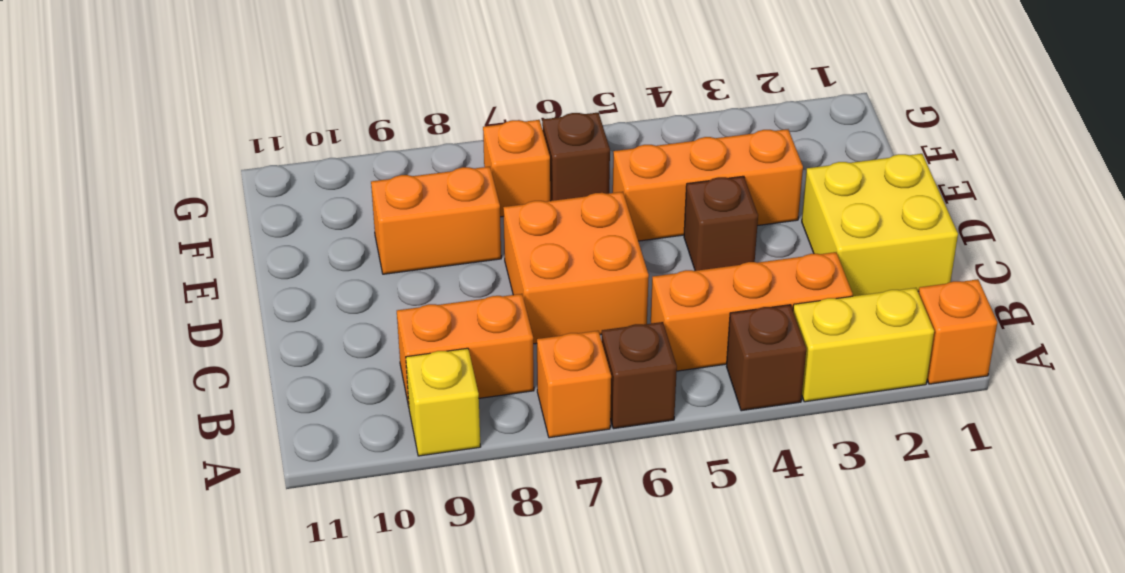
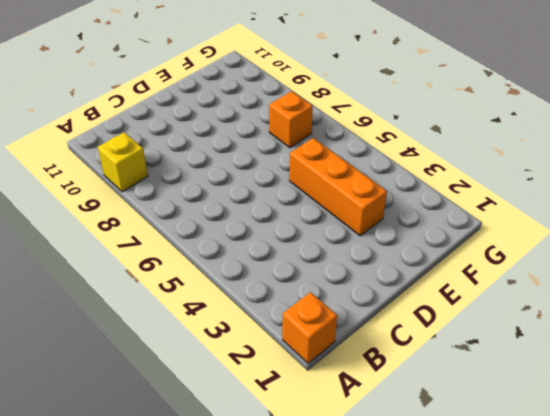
none -> yellow brick A2:A3 level 1
none -> brown brick A4 level 1
none -> brown brick A6 level 1

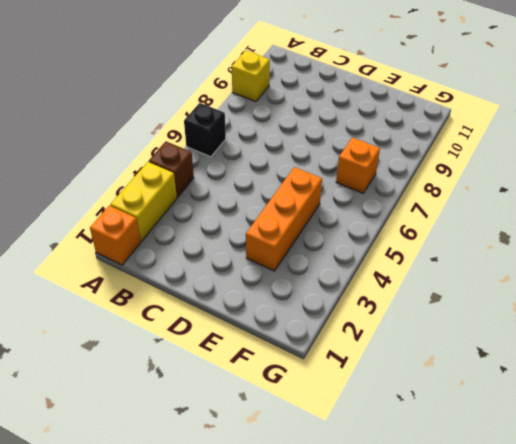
black brick A6 level 1 -> brown brick A6 level 1
none -> orange brick A7 level 1
none -> orange brick B3:B5 level 1
none -> orange brick B8:B9 level 1

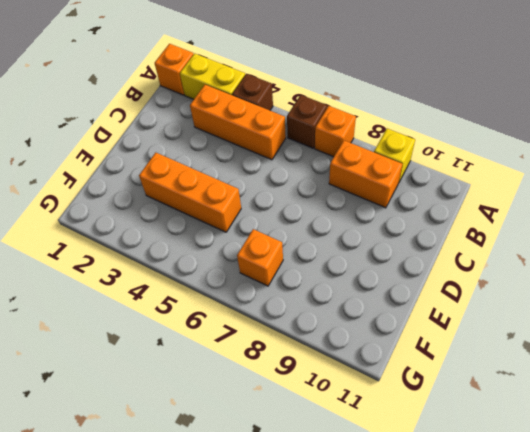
none -> yellow brick C1:D2 level 1
none -> orange brick C6:D7 level 1
none -> brown brick D4 level 1

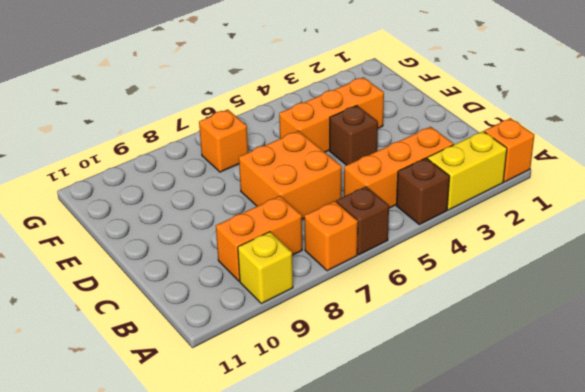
none -> yellow brick C1:D2 level 1
none -> orange brick E8:E9 level 1
none -> brown brick F6 level 1

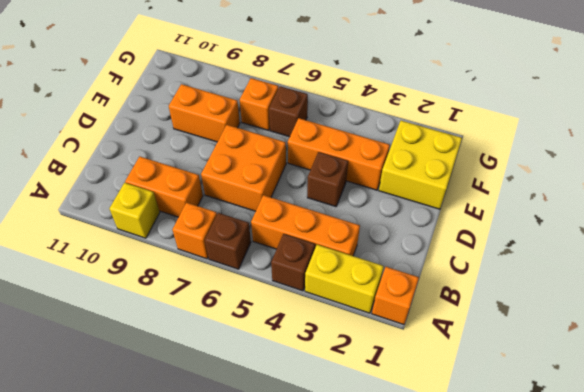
yellow brick E1:F2 level 1 -> yellow brick C1:D2 level 1

